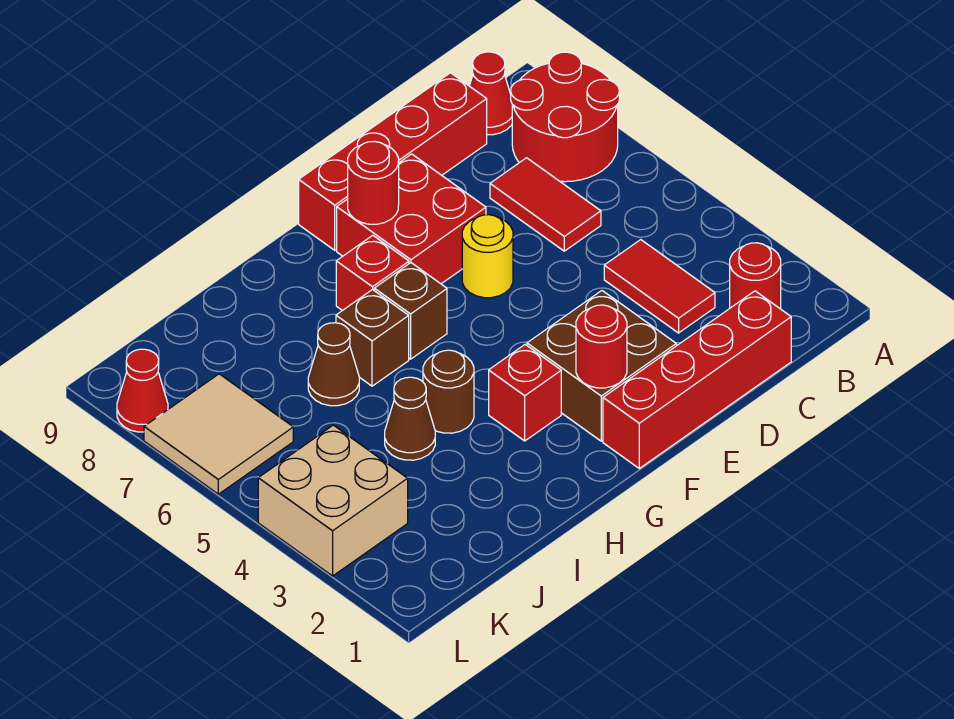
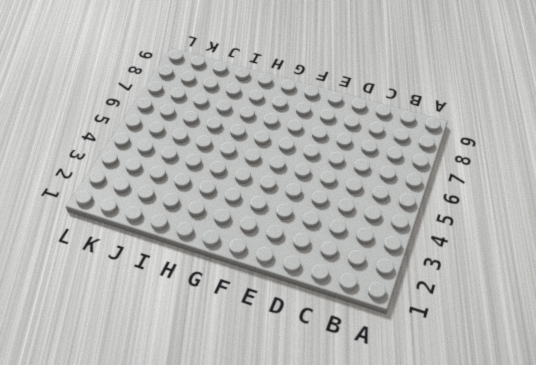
none -> red round brick A7:B8 level 1
none -> red round brick B2 level 1
none -> red cone B9 level 1

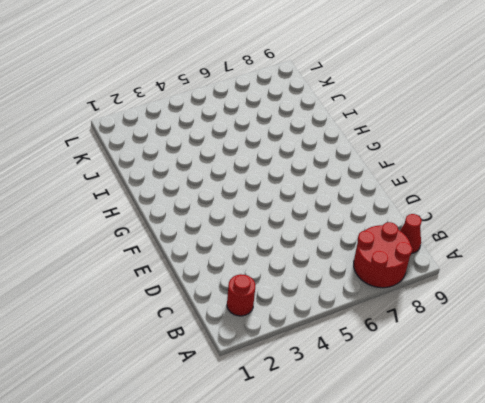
none -> red brick C1:F1 level 1
none -> red tile C3:C4 level 1
none -> red tile C6:C7 level 1

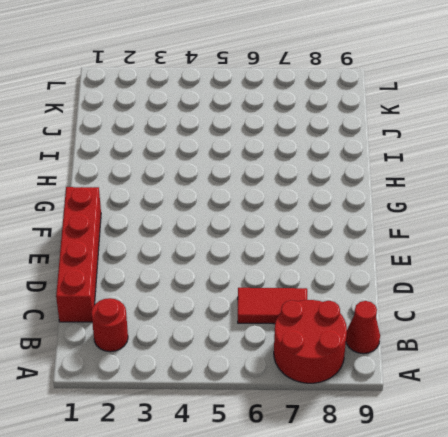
none -> red tile C3:C4 level 1
none -> red brick C9:F9 level 1
none -> brown brick E2:F3 level 1

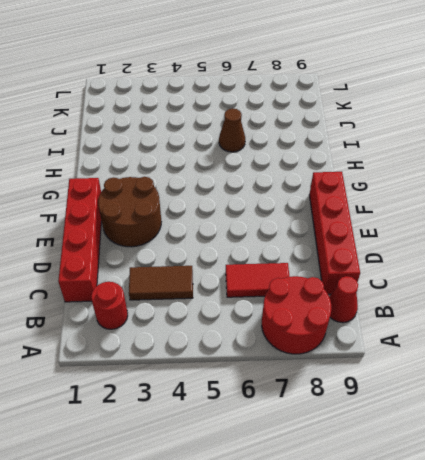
brown tile C3:C4 level 1 -> red tile C3:C4 level 1
brown round brick E2:F3 level 1 -> brown brick E2:F3 level 1
none -> yellow round brick E6 level 1
none -> red brick E7:F8 level 1
none -> red brick G3 level 1

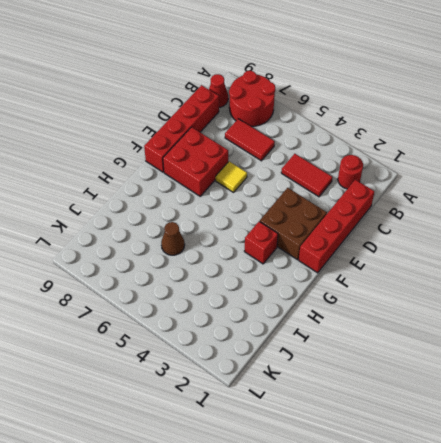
yellow tile E6 level 1 -> yellow round brick E6 level 1
none -> brown brick G6 level 1
none -> red brick G7 level 1
none -> brown round brick H4 level 1

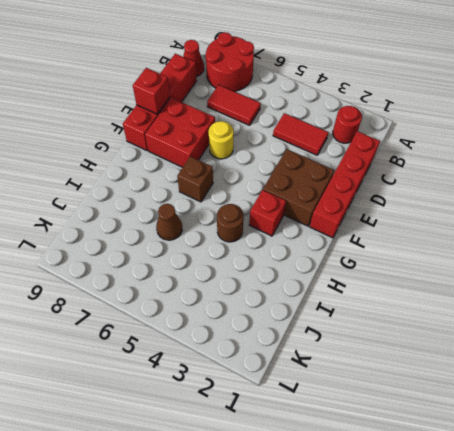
red brick E9 level 2 -> red brick G7 level 1
none -> brown brick H6 level 1
none -> brown cone I4 level 1
none -> tan brick K3:L4 level 1

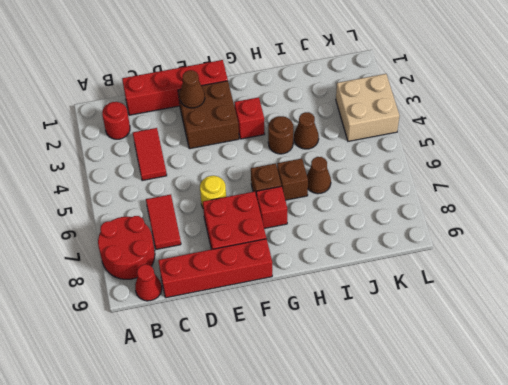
brown cone E2 level 2 -> none
none -> tan tile K6:L7 level 1
none -> red cone L8 level 1
none -> red round brick F2 level 2

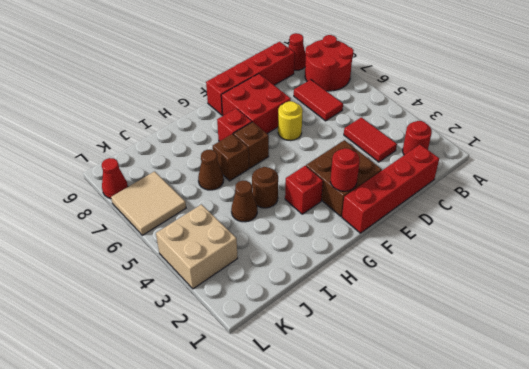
none -> red round brick F8 level 2

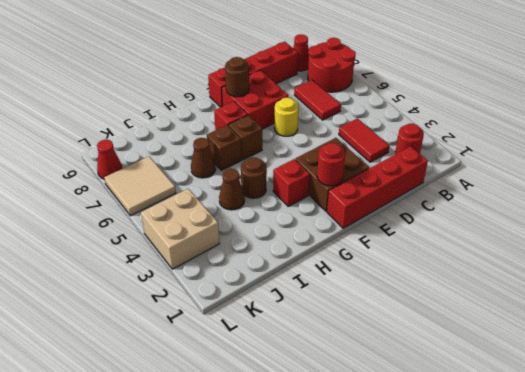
brown round brick F8 level 2 -> red round brick F8 level 2

